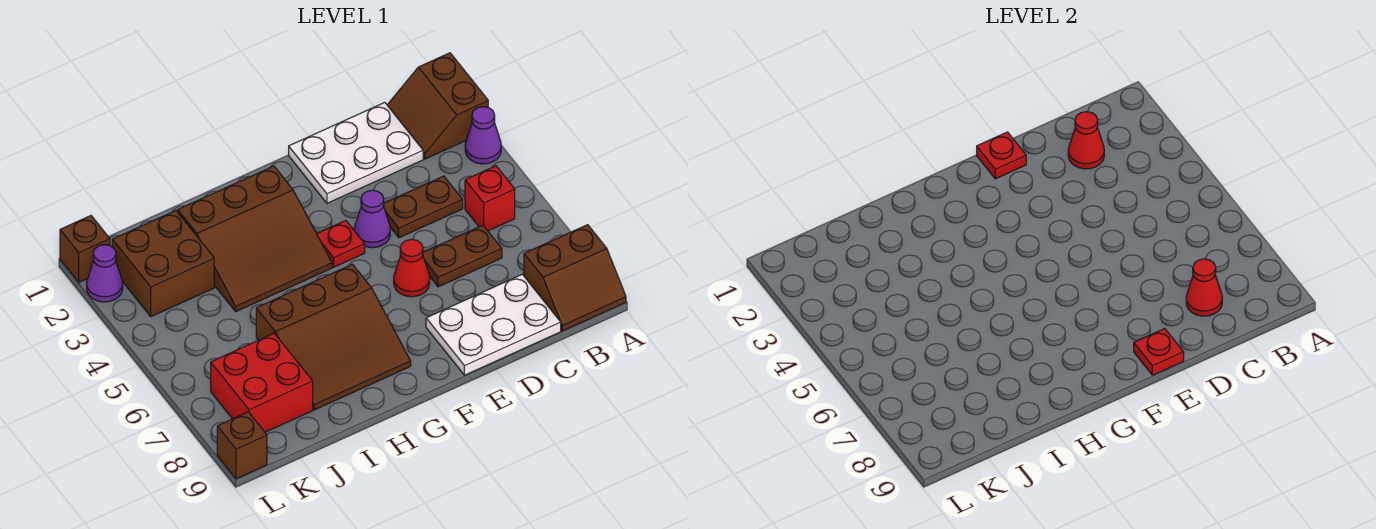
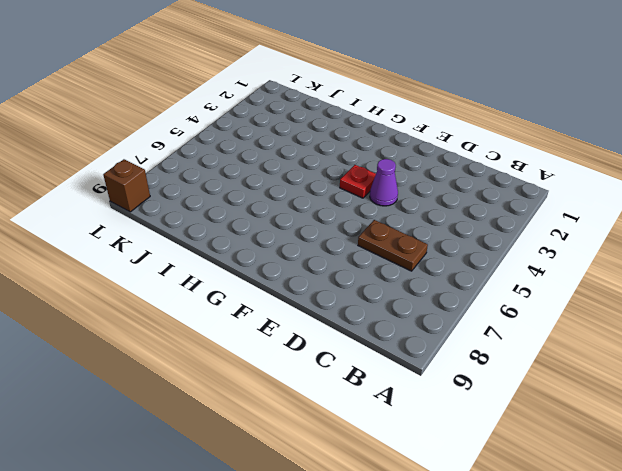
none -> brown slope A1:B2 level 1 top A
none -> purple cone A3 level 1
none -> brown slope A8:B9 level 1 top 8

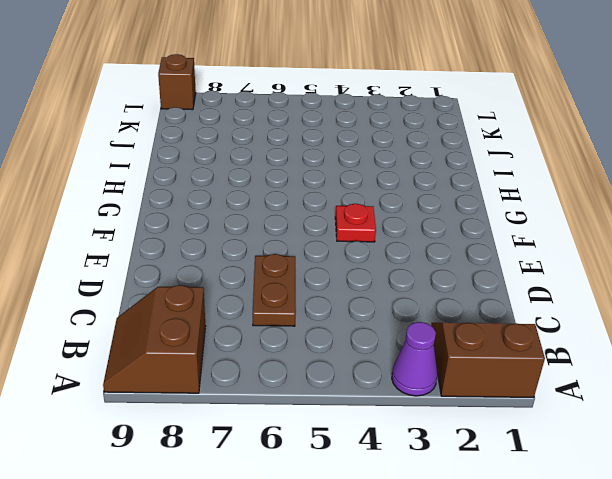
none -> red brick B5 level 1
none -> white plate C1:E2 level 1
none -> brown plate C4:D4 level 1

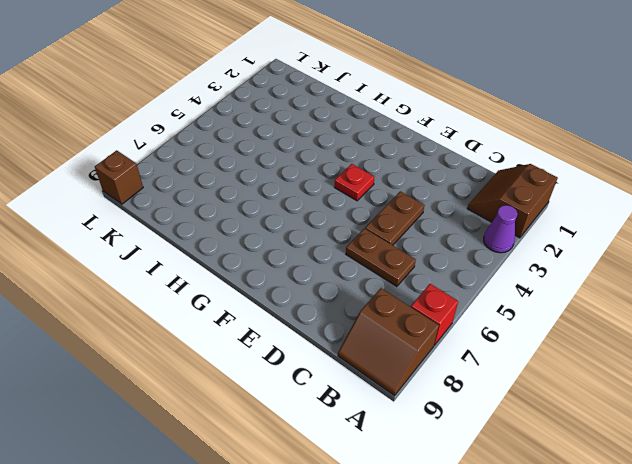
red brick A7 level 1 -> red brick B5 level 1
brown plate D4:D5 level 1 -> brown plate C4:D4 level 1
none -> white plate C1:E2 level 1
none -> white plate C8:E9 level 1
none -> purple cone E4 level 1

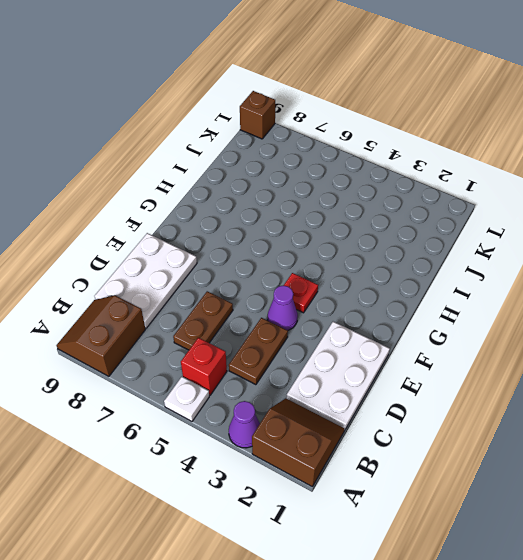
white plate A5 level 1 -> none
none -> red cone E6 level 1
none -> brown slope G2:I4 level 1 top 2
none -> brown slope G6:I8 level 1 top 6

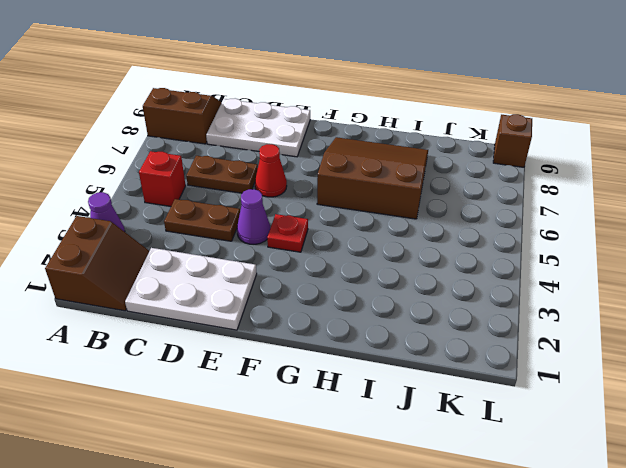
none -> brown slope G2:I4 level 1 top 2
none -> brown brick J2:K3 level 1
none -> red brick J7:K8 level 1

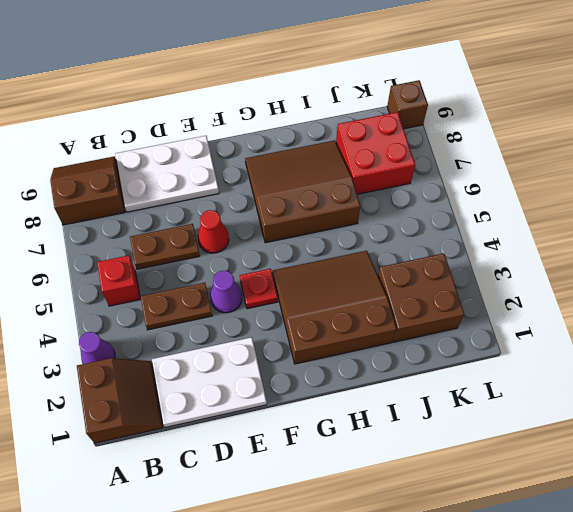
none -> brown brick L1 level 1
none -> purple cone L2 level 1
none -> red cone C2 level 2

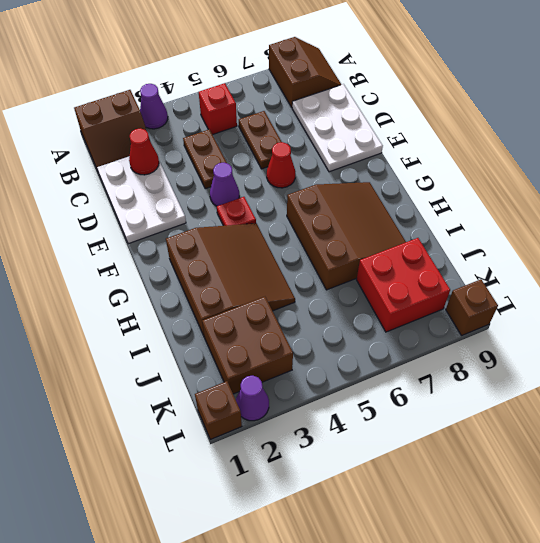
none -> red cone C8 level 2
none -> red plate E1 level 2
none -> red plate E9 level 2

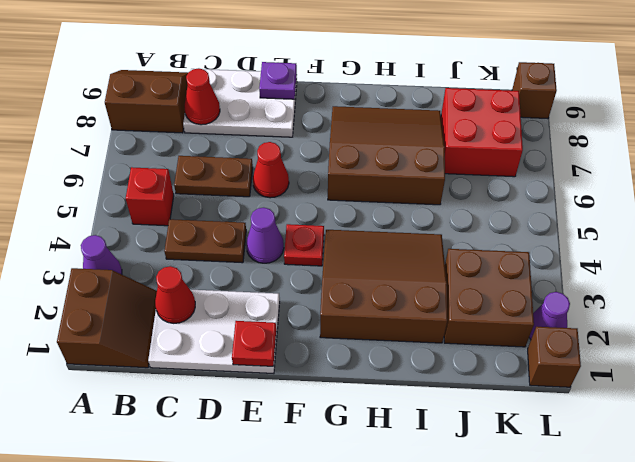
purple plate E9 level 2 -> red plate E9 level 2

